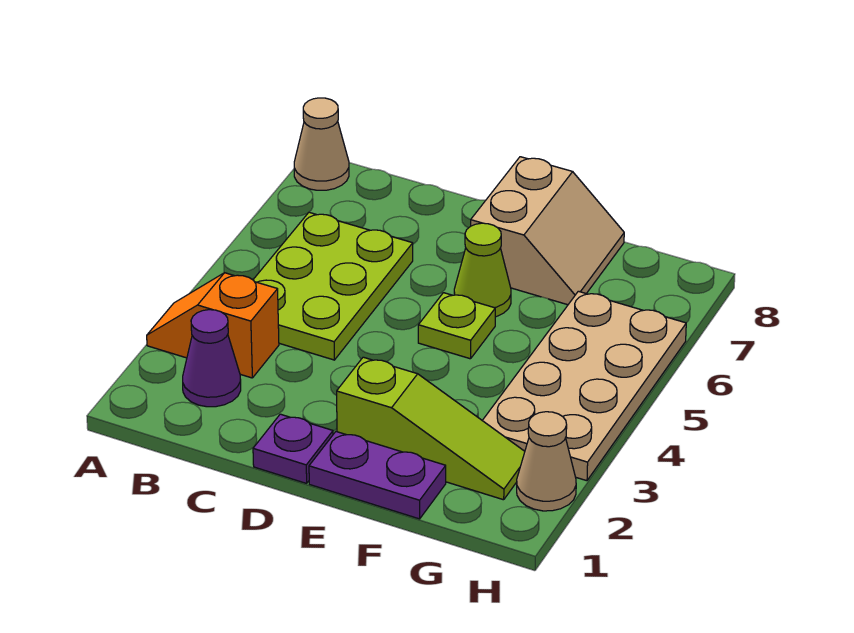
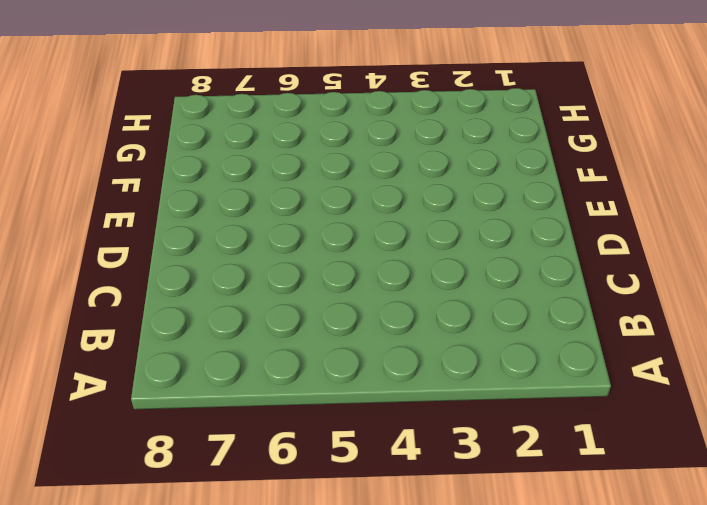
none -> orange slope A3:B3 level 1 top B
none -> tan cone A8 level 1
none -> purple cone B2 level 1

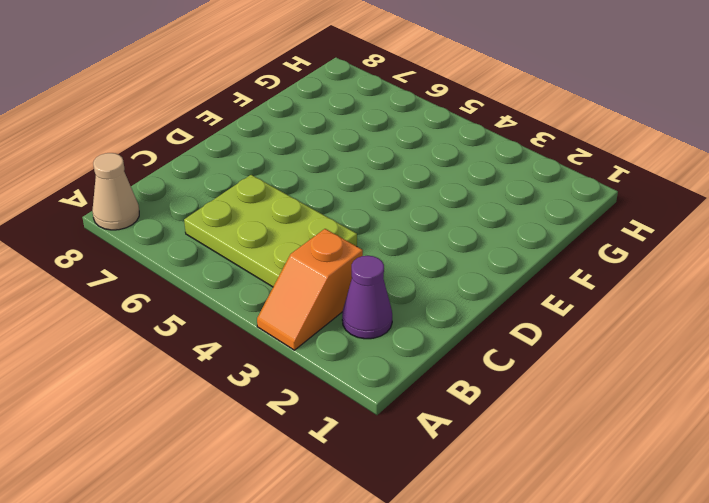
none -> purple plate D1 level 1
none -> purple plate E1:F1 level 1
none -> lime slope E2:G2 level 1 top E

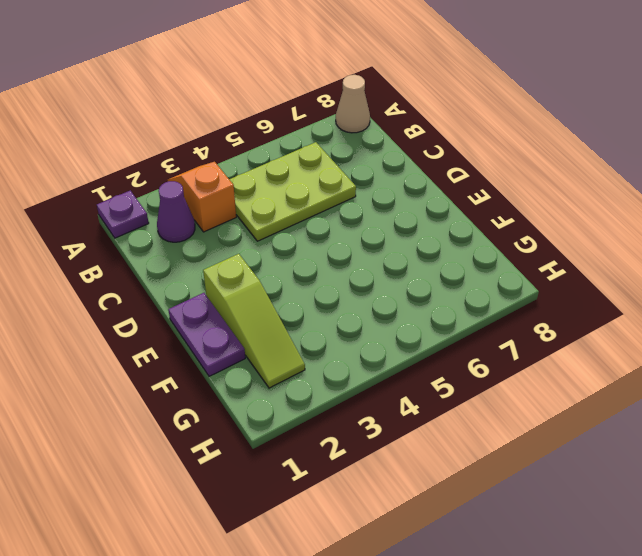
purple plate A1 level 1 -> purple plate D1 level 1
none -> lime plate E5 level 1
none -> lime cone E6 level 1
none -> tan slope E7:F8 level 1 top E

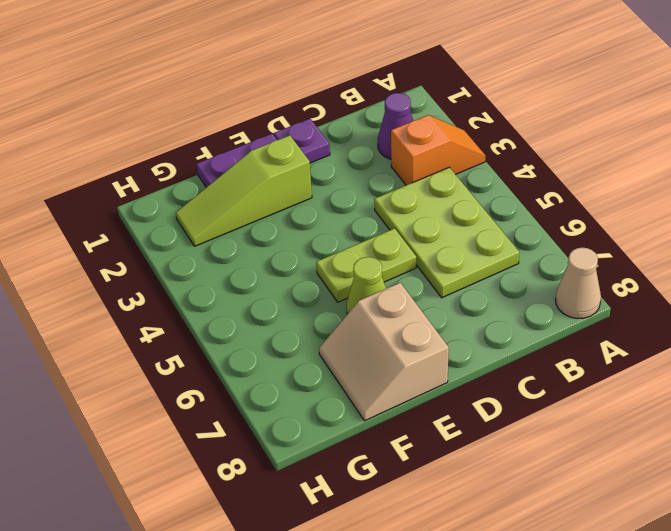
lime plate D5:E5 level 1 -> lime plate E5 level 1
none -> tan plate G3:H6 level 1
none -> tan cone H2 level 1

